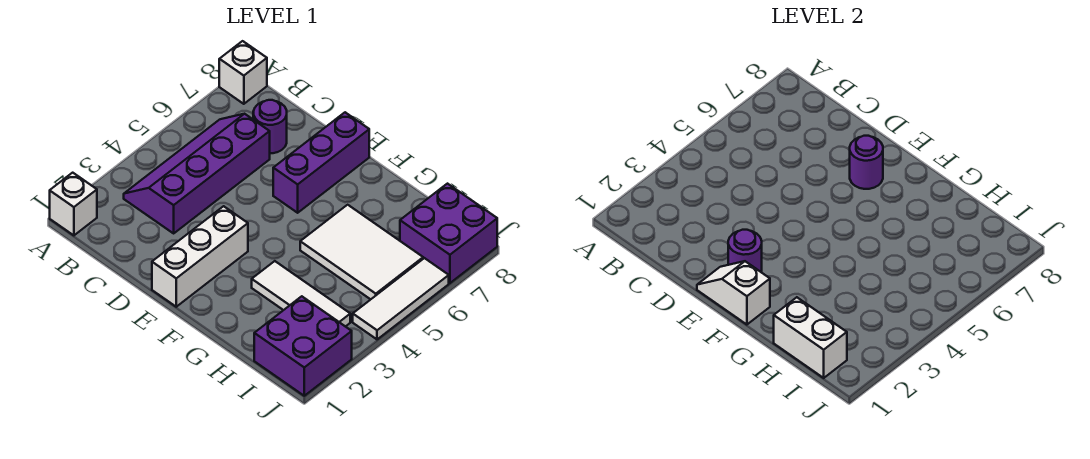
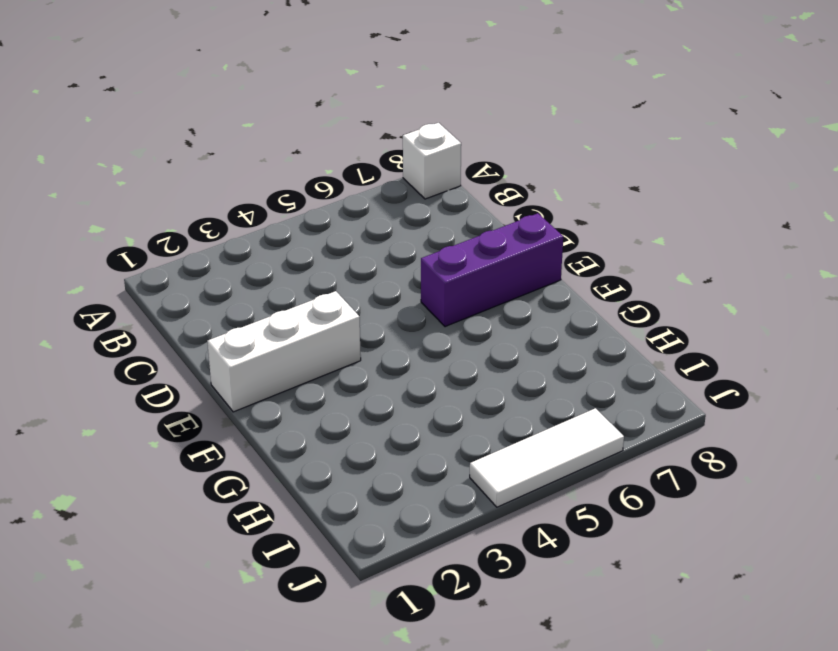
none -> white brick A1 level 1
none -> purple slope B3:C6 level 1 top C
none -> purple round brick C7 level 1

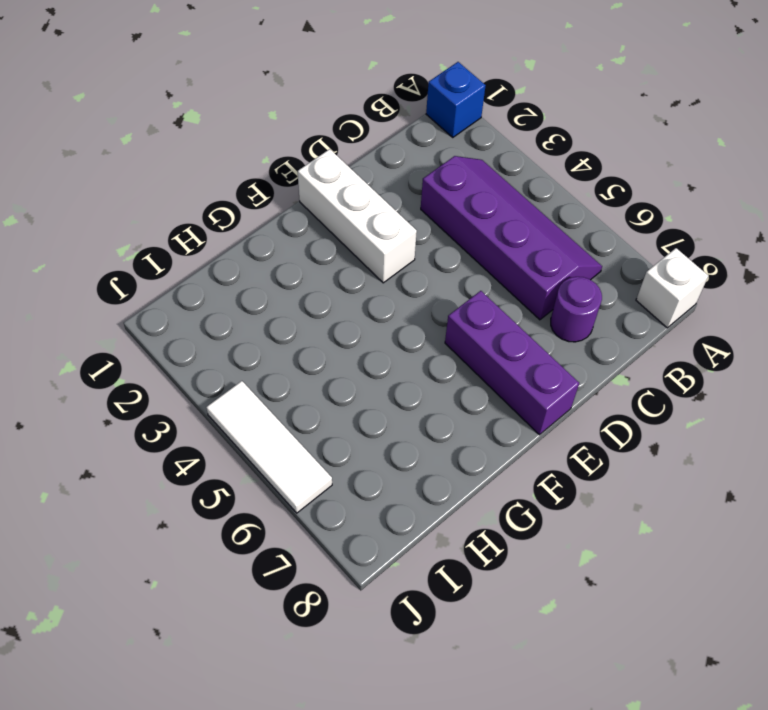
blue brick A1 level 1 -> white brick A1 level 1
none -> white tile G3:I3 level 1
none -> white tile G5:I6 level 1
none -> purple brick I1:J2 level 1

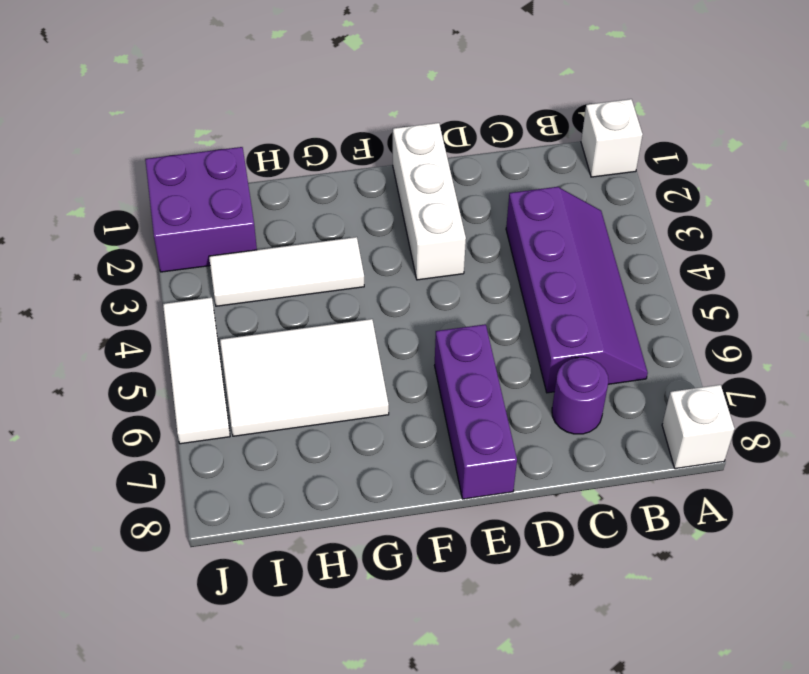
none -> purple brick I7:J8 level 1
none -> white slope E1:F1 level 2 top F
none -> purple round brick E2 level 2

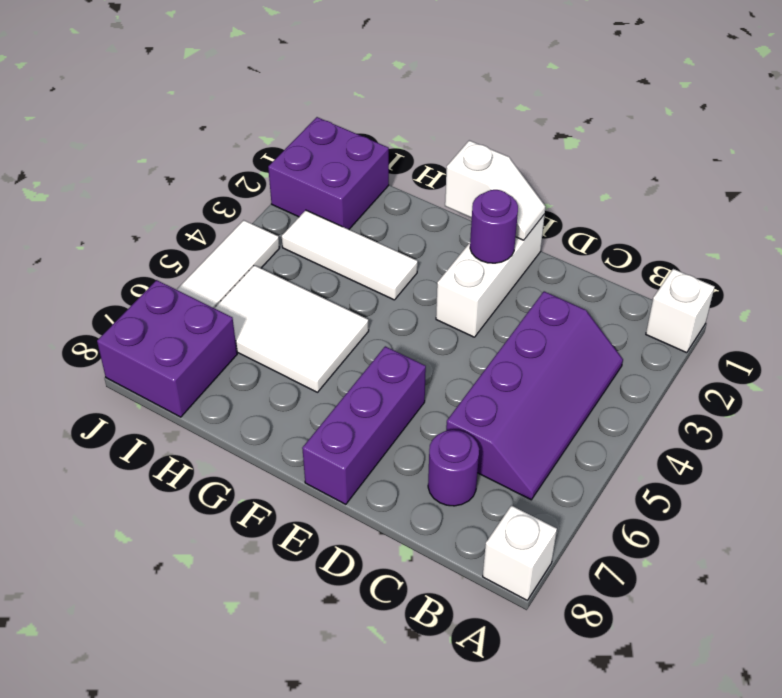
none -> purple round brick E7 level 2
none -> white brick H1:I1 level 2

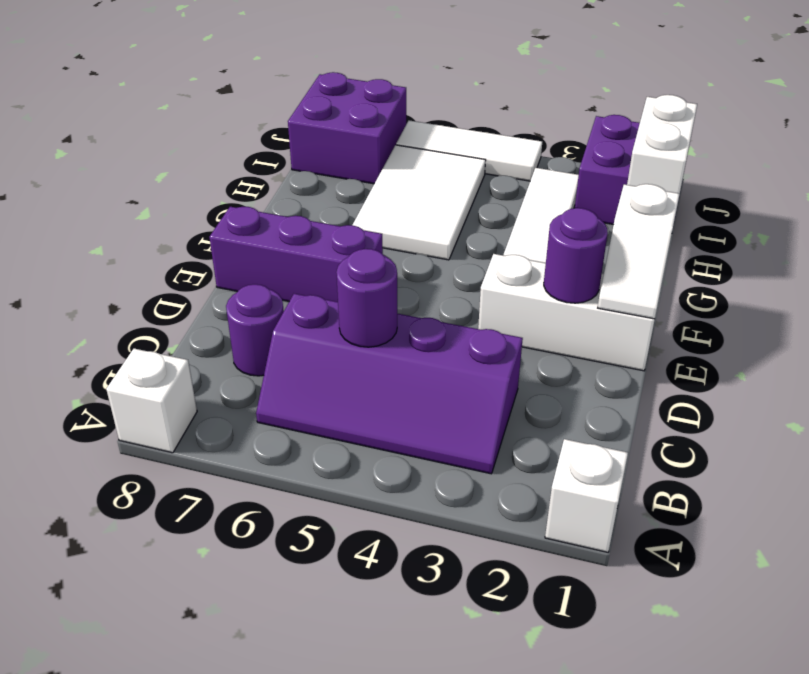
purple round brick C5 level 2 -> purple round brick E7 level 2

